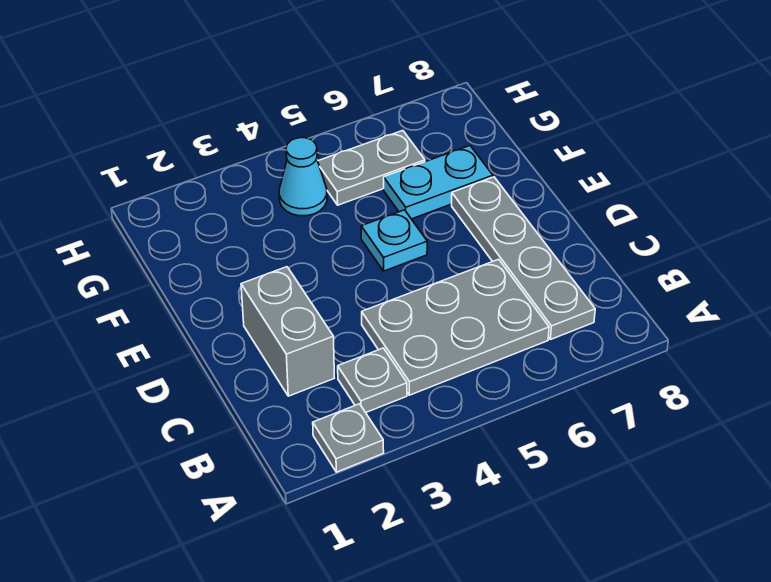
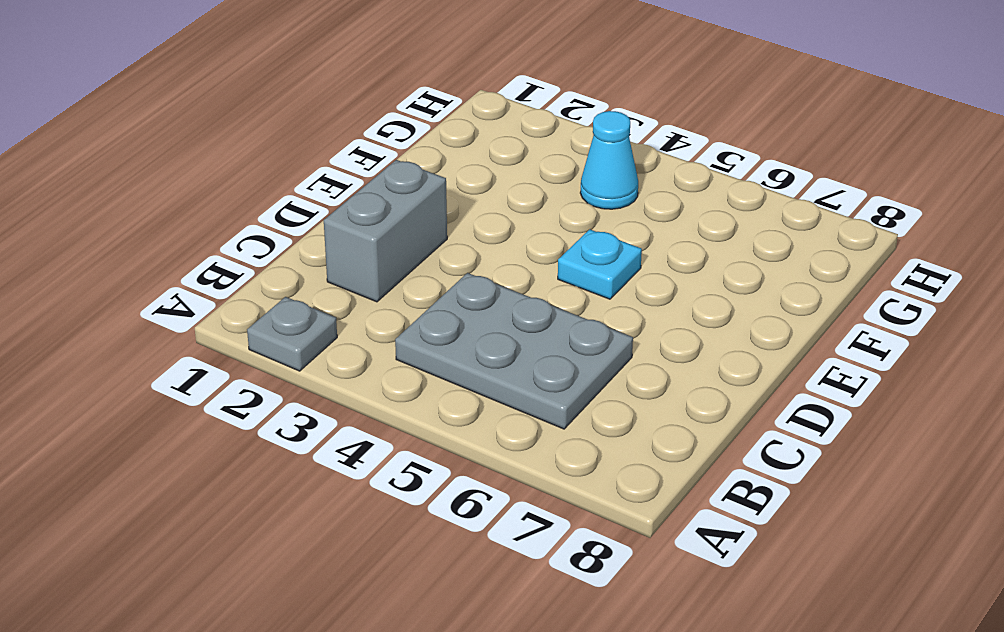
none -> grey plate B3 level 1
none -> grey plate B7:E7 level 1

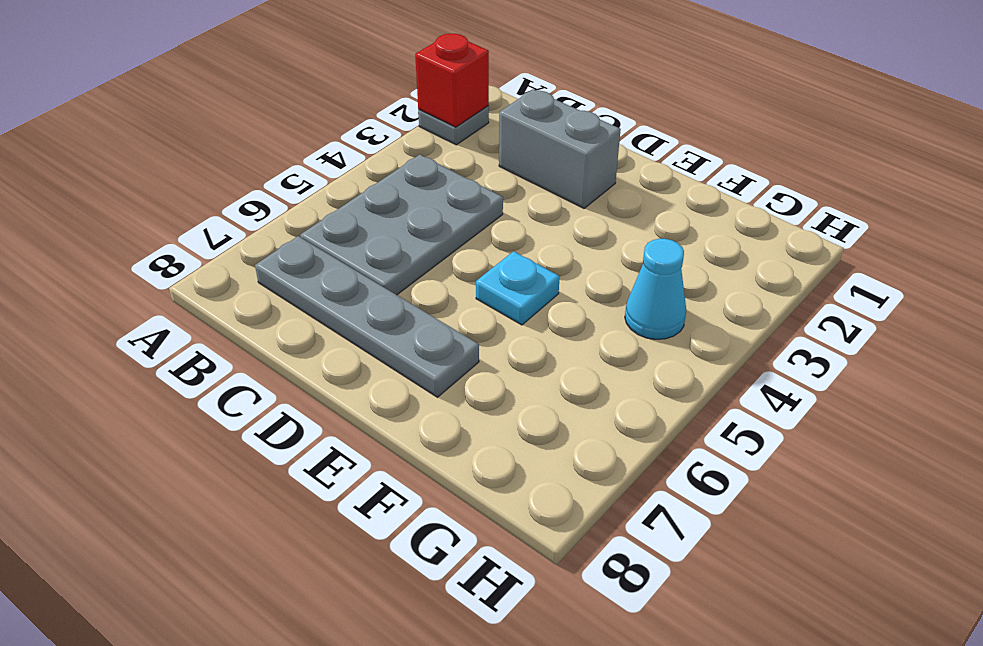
red brick A2 level 2 -> none
none -> grey plate B3 level 1
none -> cyan plate F6:F7 level 1

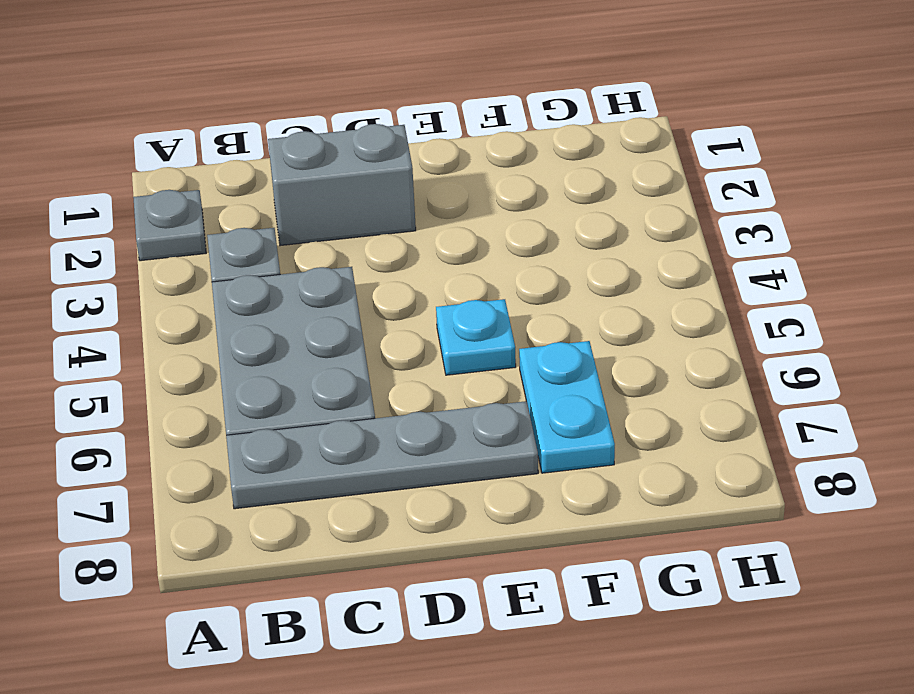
none -> cyan cone G4 level 1
none -> grey plate G5:G6 level 1

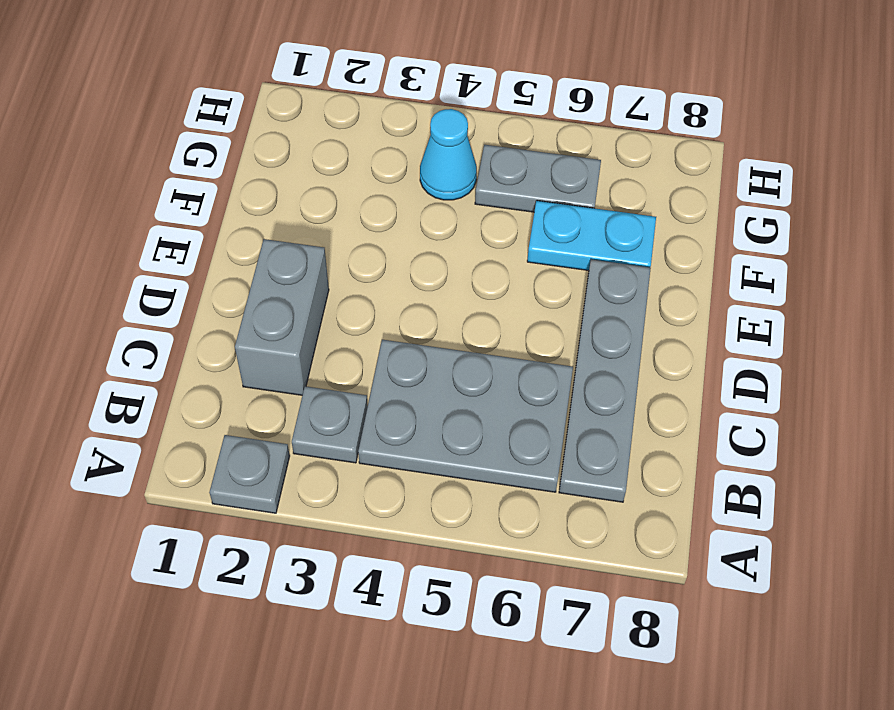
none -> cyan plate E5 level 1

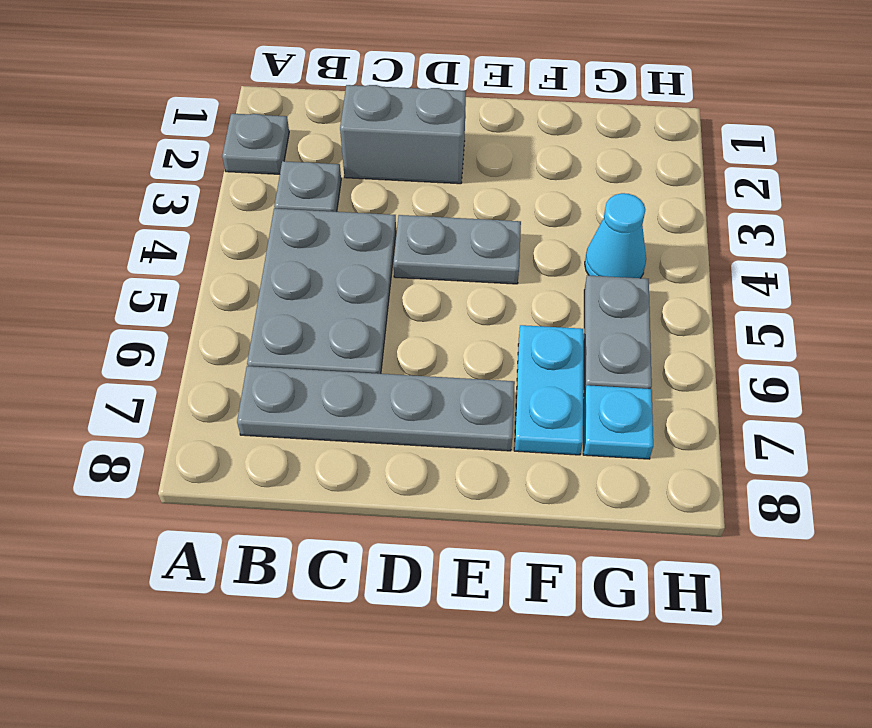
grey plate D4:E4 level 1 -> none
cyan plate G7 level 1 -> cyan plate E5 level 1

